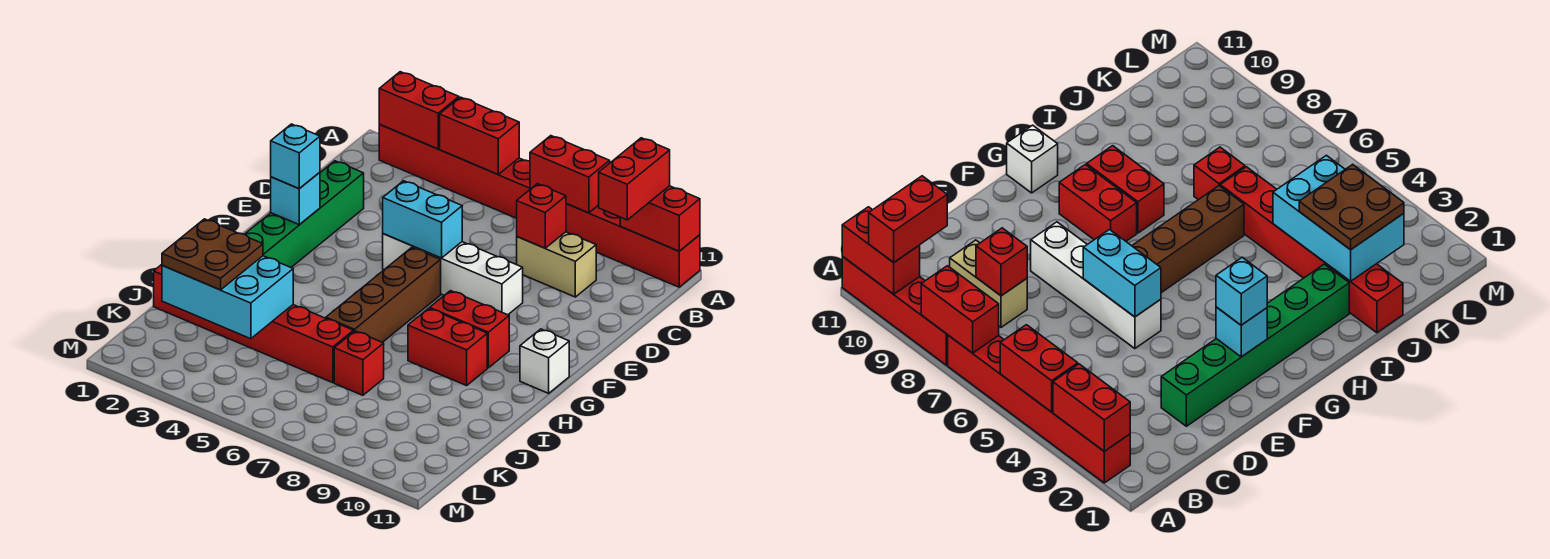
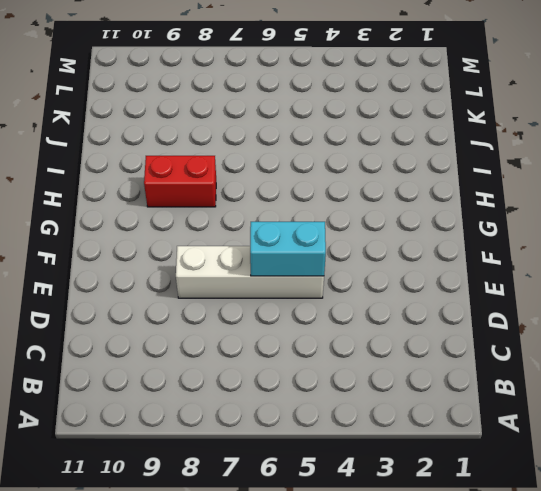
none -> red brick A2:A7 level 1
none -> red brick A8:A11 level 1
none -> tan brick C8:C9 level 1

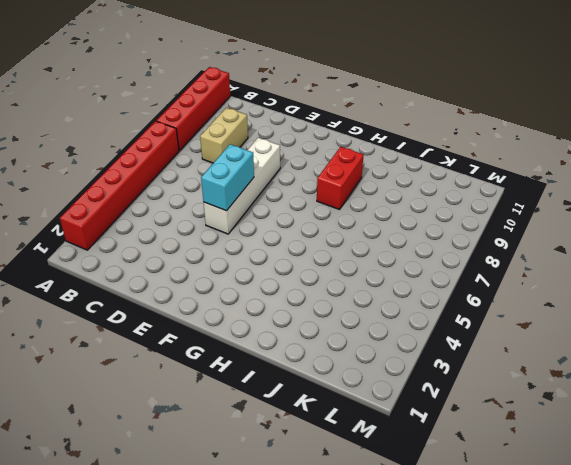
none -> green brick D2:I2 level 1
none -> brown brick F6:I6 level 1
none -> red brick G8:G9 level 1

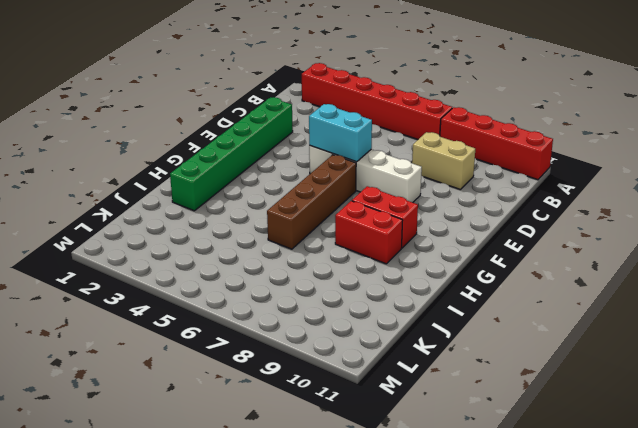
none -> white brick G11 level 1
none -> red brick J1:J6 level 1
none -> red brick J7 level 1

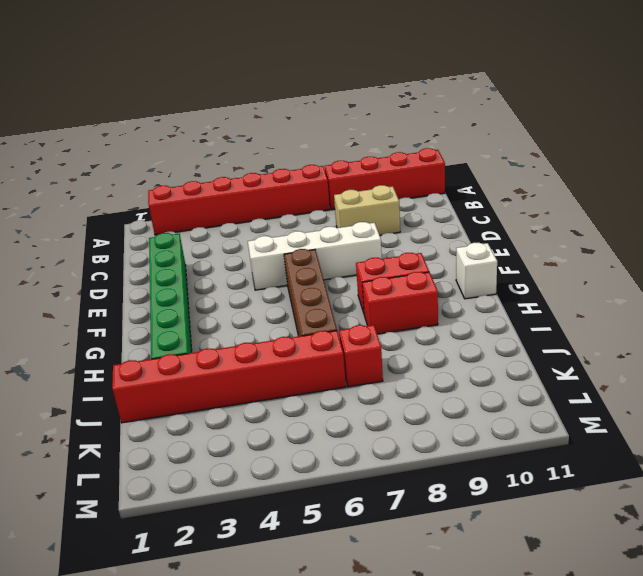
none -> red brick A2:A3 level 2
none -> red brick A4:A5 level 2
none -> red brick A7:A8 level 2

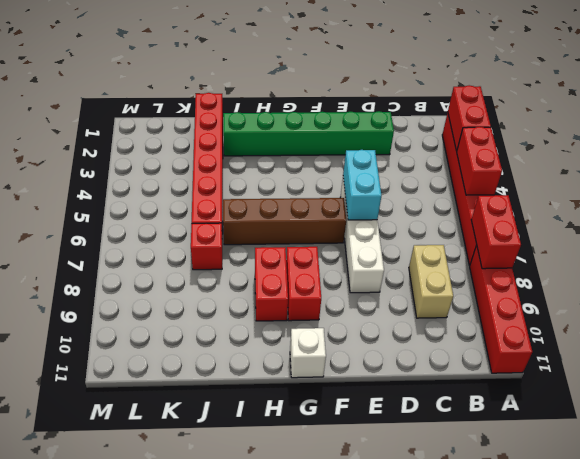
none -> red brick A10:A11 level 2
none -> red brick C8 level 2
none -> cyan brick F2 level 2

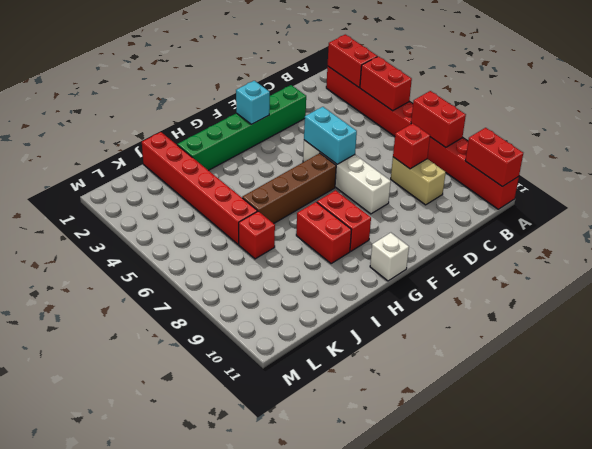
none -> cyan brick J2:K4 level 2
none -> red brick A10:B10 level 3
none -> cyan brick F2 level 3

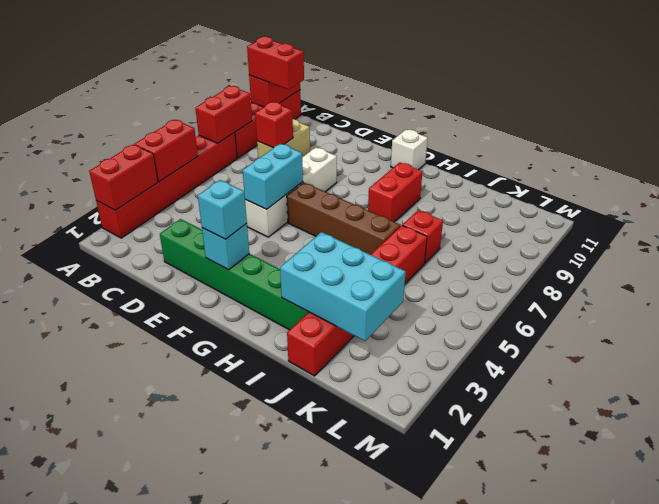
cyan brick I2:K3 level 2 -> cyan brick J2:K4 level 2
none -> red brick G8:G9 level 1
none -> brown plate J2:K3 level 3

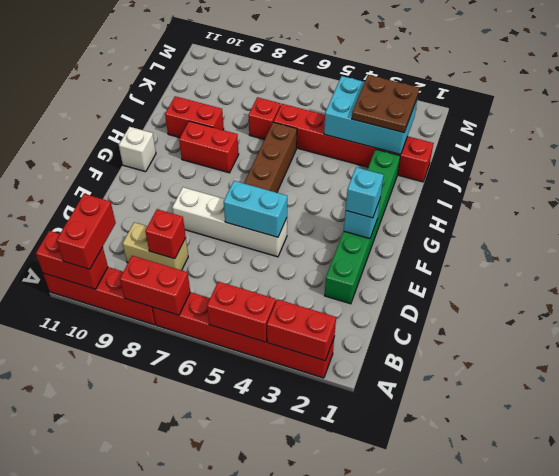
red brick I9:I10 level 1 -> red brick G8:G9 level 1

